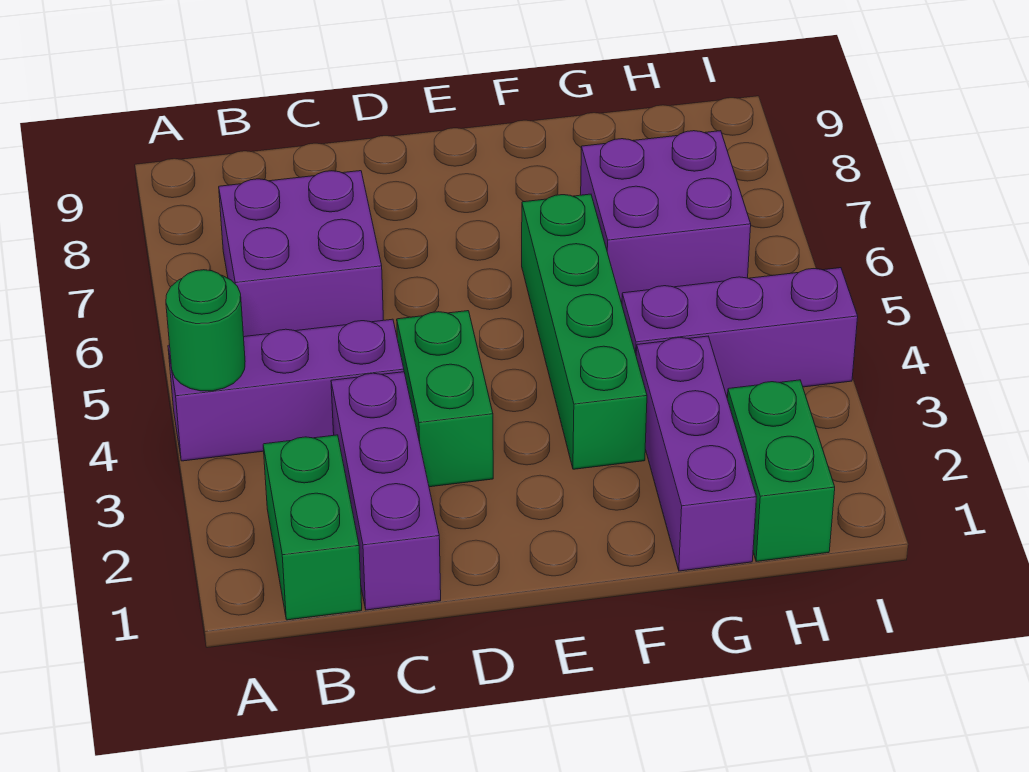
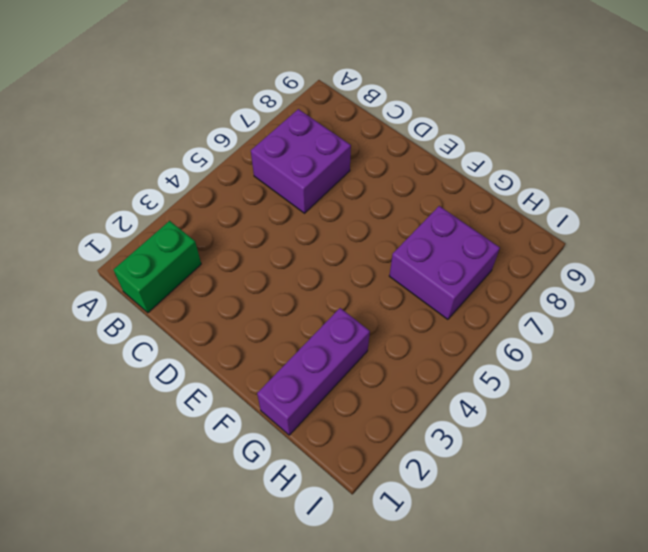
none -> purple brick A4:C4 level 1
none -> purple brick C1:C3 level 1

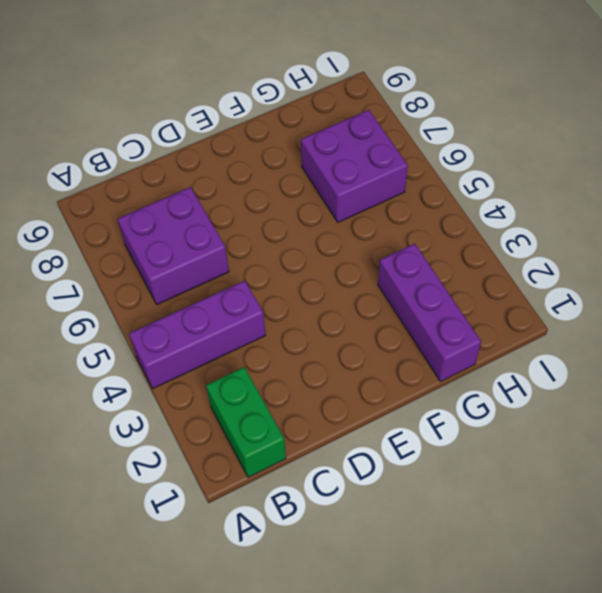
none -> purple brick C1:C3 level 1
none -> green brick D3:D4 level 1

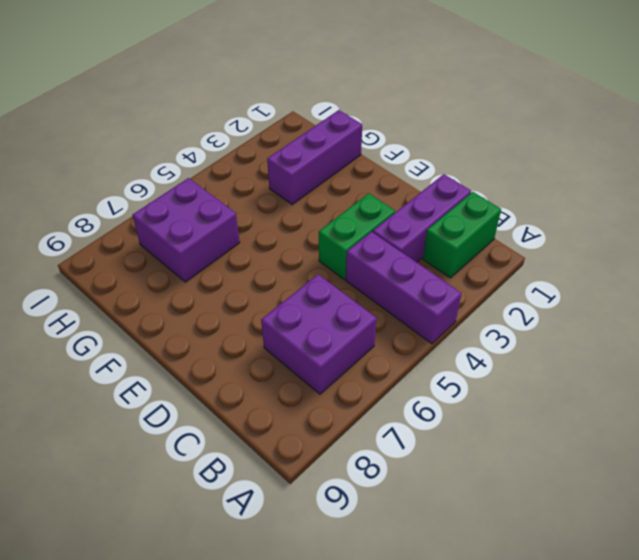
none -> green brick F3:F6 level 1
none -> purple brick G4:I4 level 1

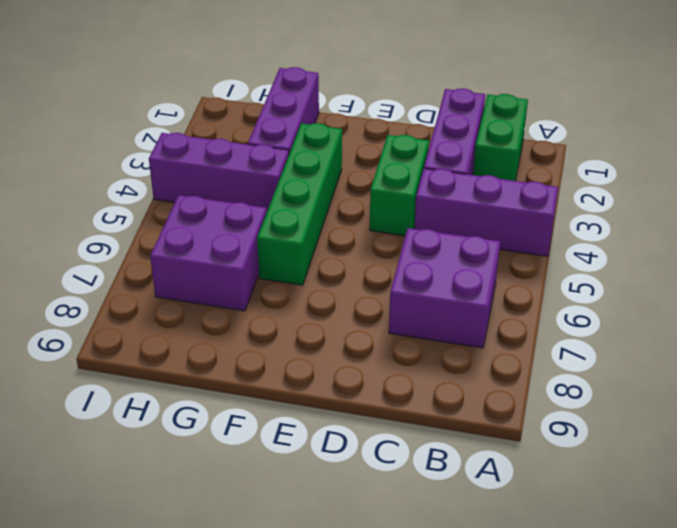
none -> green brick H1:H2 level 1
none -> green round brick A4 level 2

